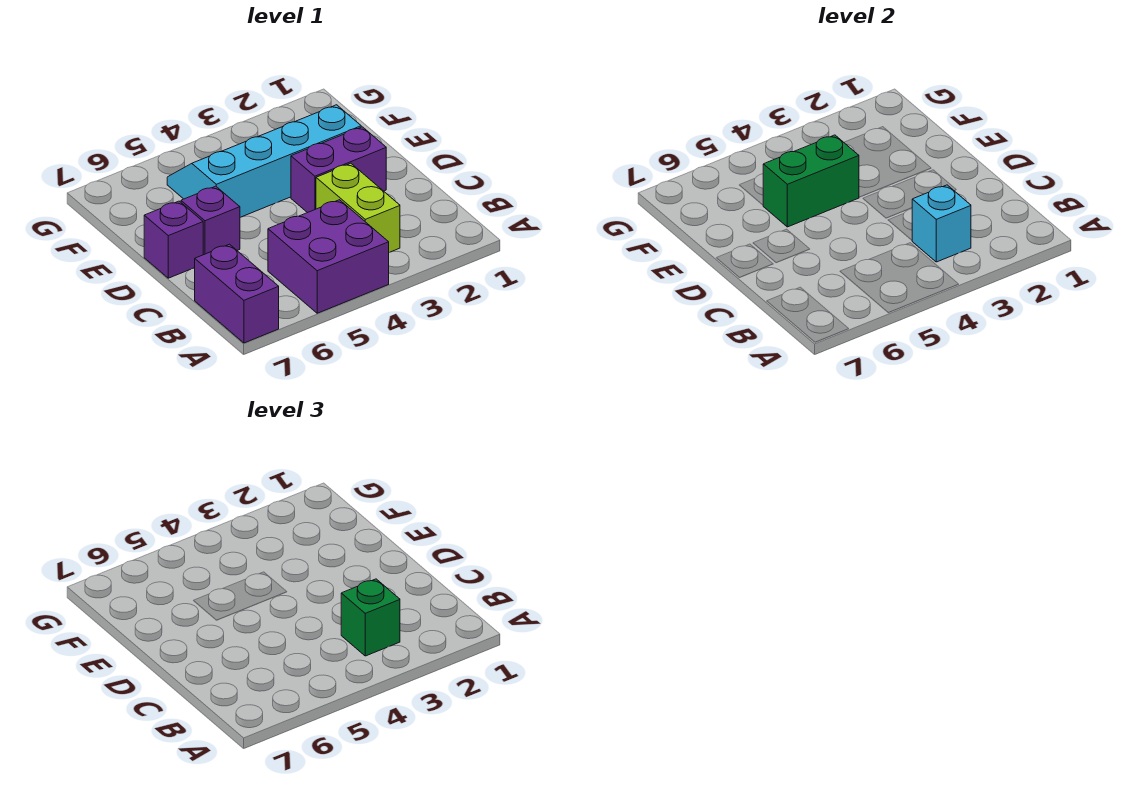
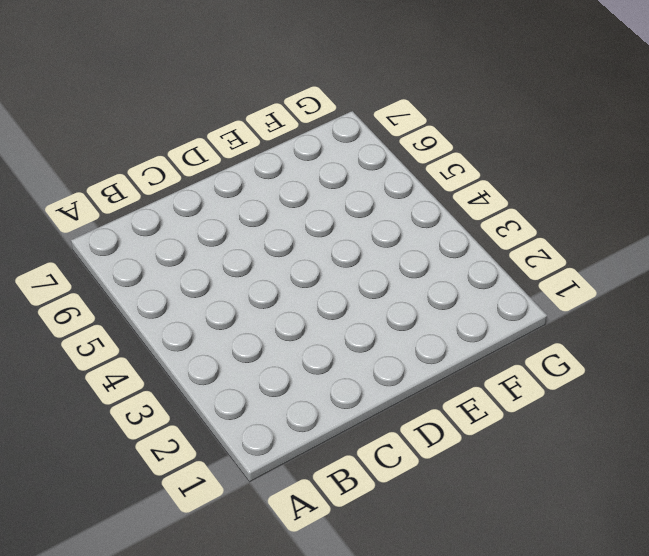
none -> purple brick A4:B5 level 1
none -> purple brick A7:B7 level 1

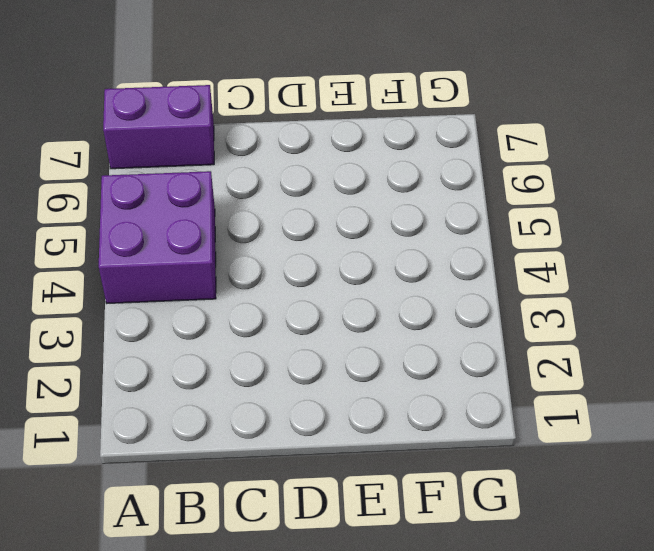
none -> lime brick B3:C3 level 1
none -> purple brick D2:D3 level 1

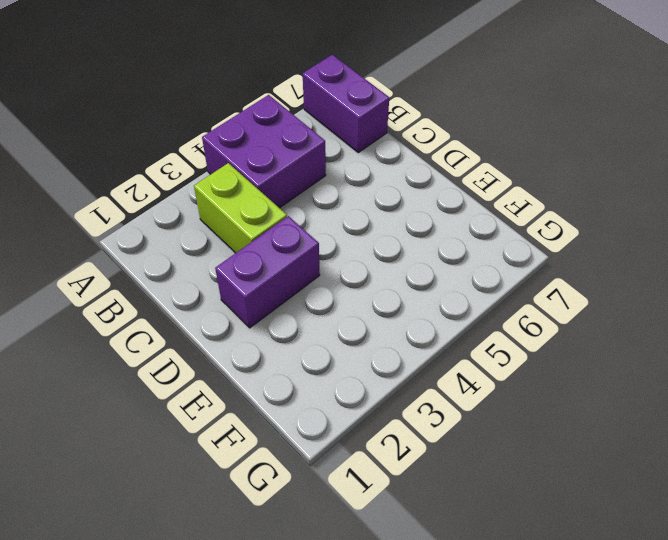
none -> purple brick D6 level 1
none -> purple brick D7 level 1

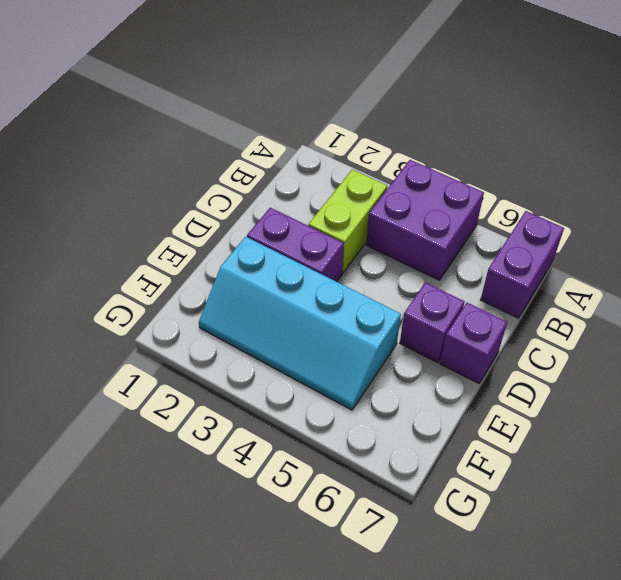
none -> cyan brick B3 level 2
none -> green brick E4:E5 level 2

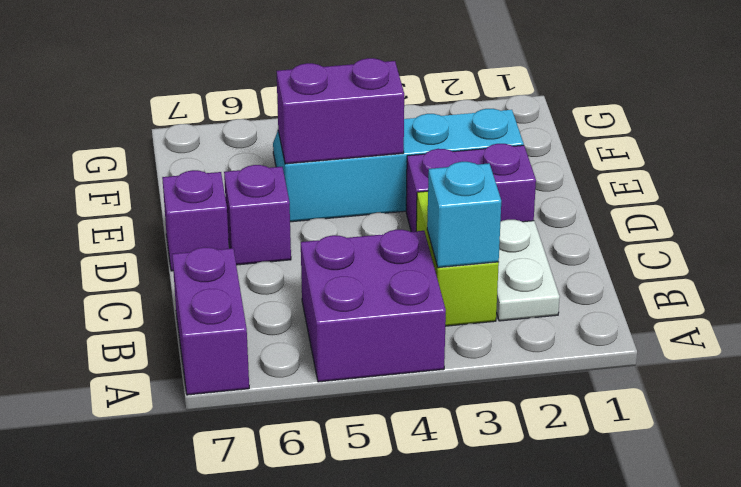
white plate B2:C2 level 1 -> none
purple brick E4:E5 level 2 -> green brick E4:E5 level 2
none -> green brick B3 level 3

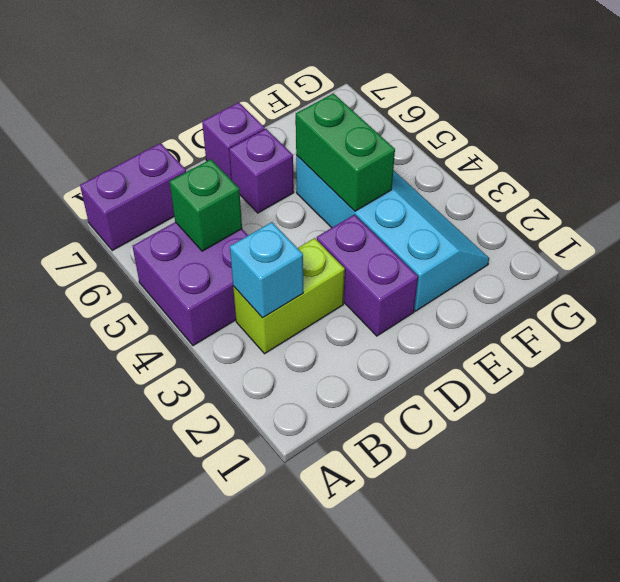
green brick B5 level 2 -> green brick B3 level 3

